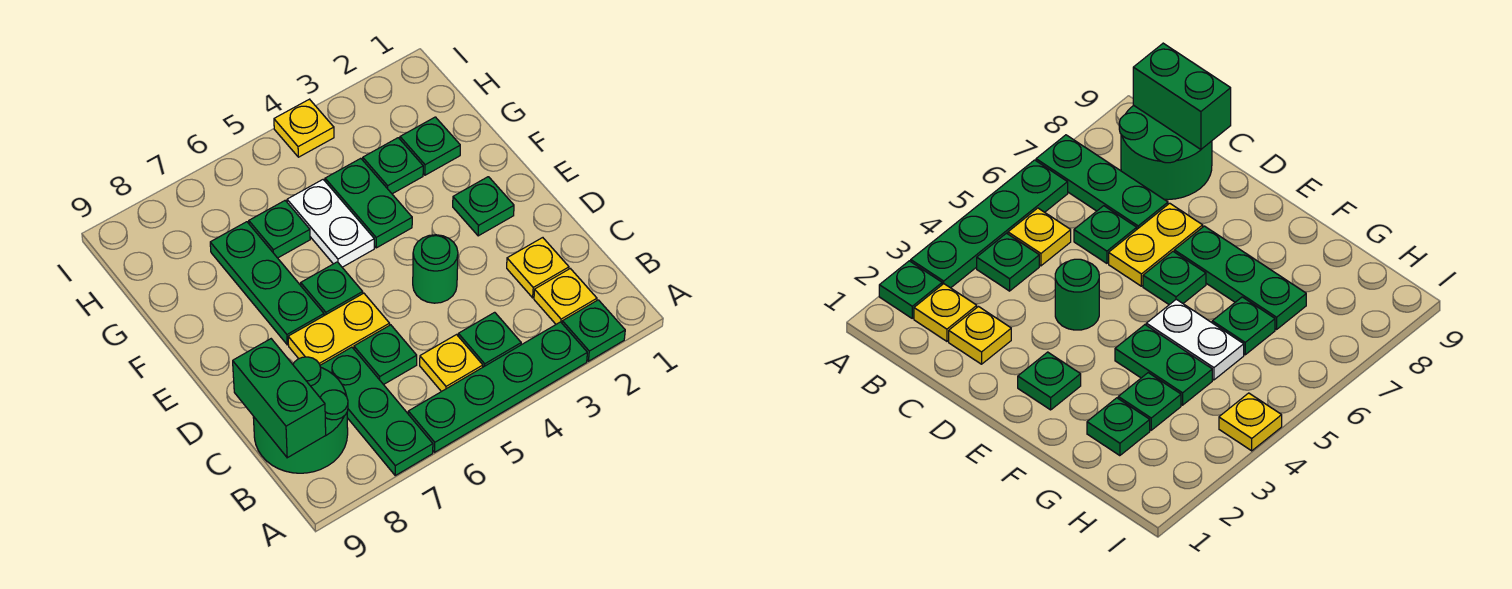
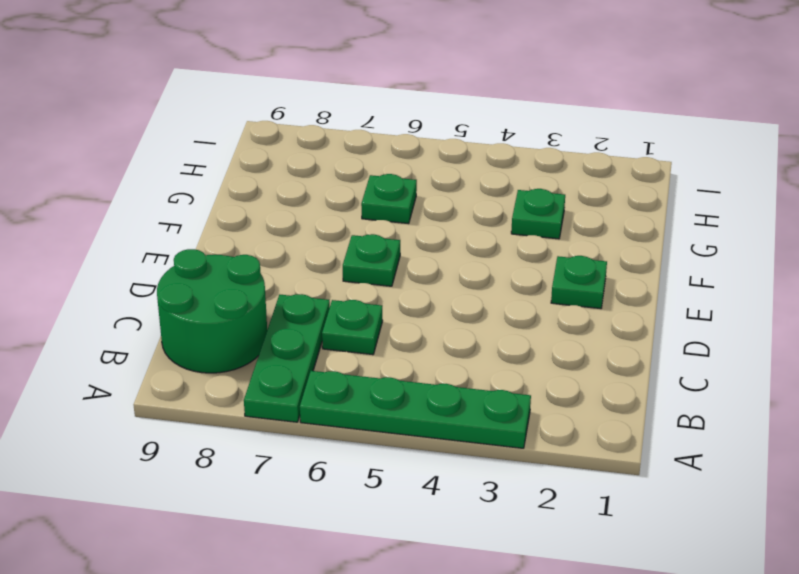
none -> green plate A2 level 1
none -> yellow plate B2 level 1
none -> green plate B4 level 1

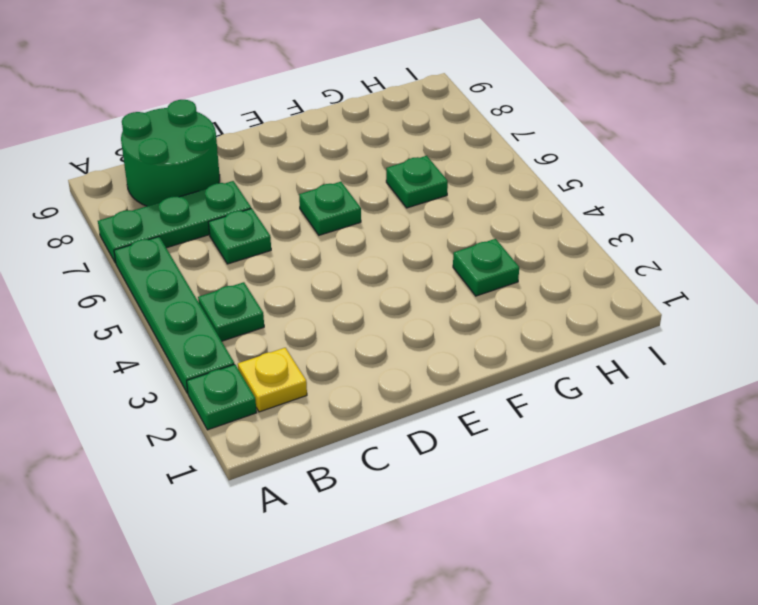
none -> yellow plate B5 level 1
none -> yellow plate C2 level 1
none -> green round brick D4 level 1

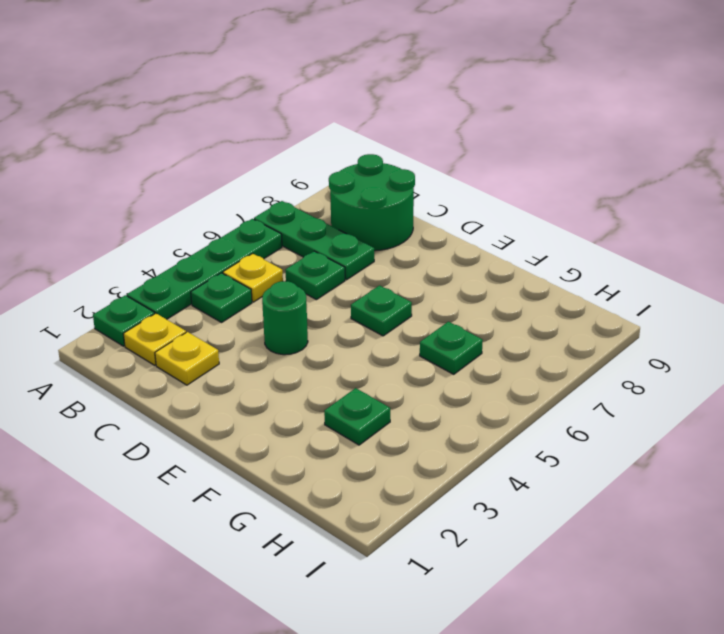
none -> yellow plate D6:D7 level 1
none -> green plate E2 level 1
none -> green plate E7:G7 level 1

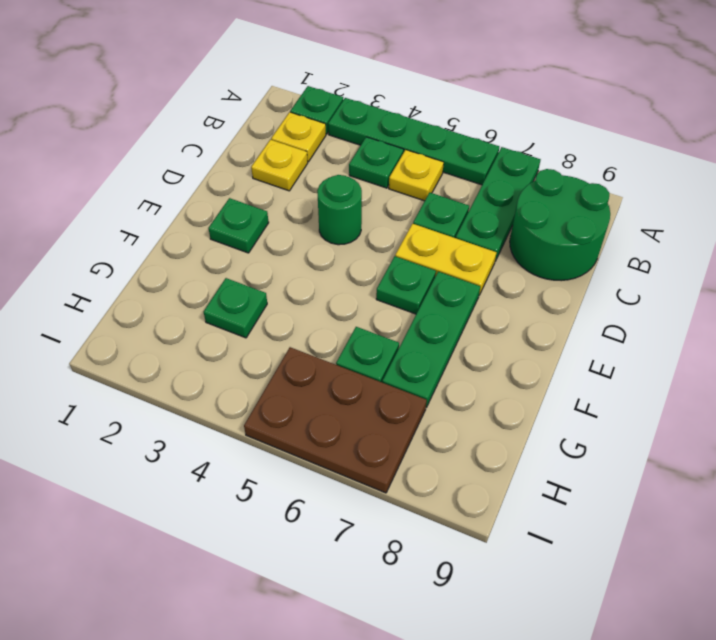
brown plate H5:I7 level 1 -> none
none -> green plate F4:G4 level 1
none -> white plate F5:G5 level 1
none -> green plate G2 level 1

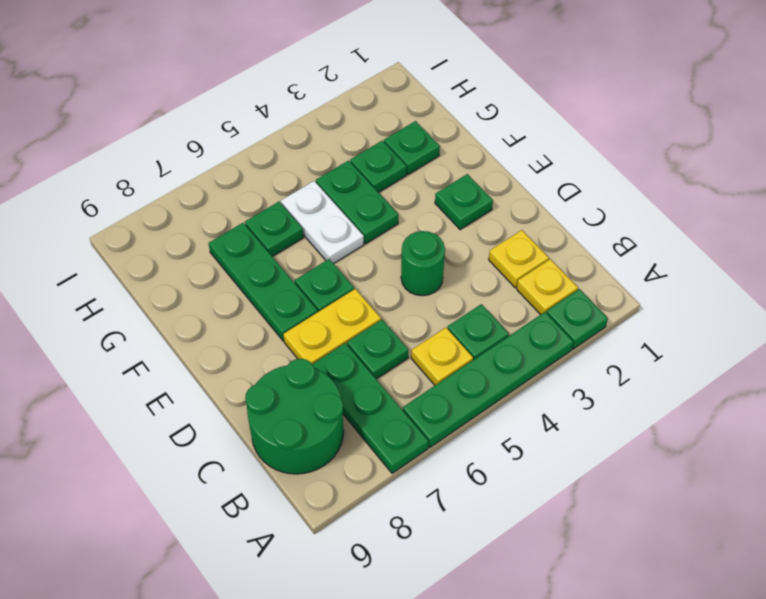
none -> yellow plate I4 level 1
none -> green brick B9:C9 level 2

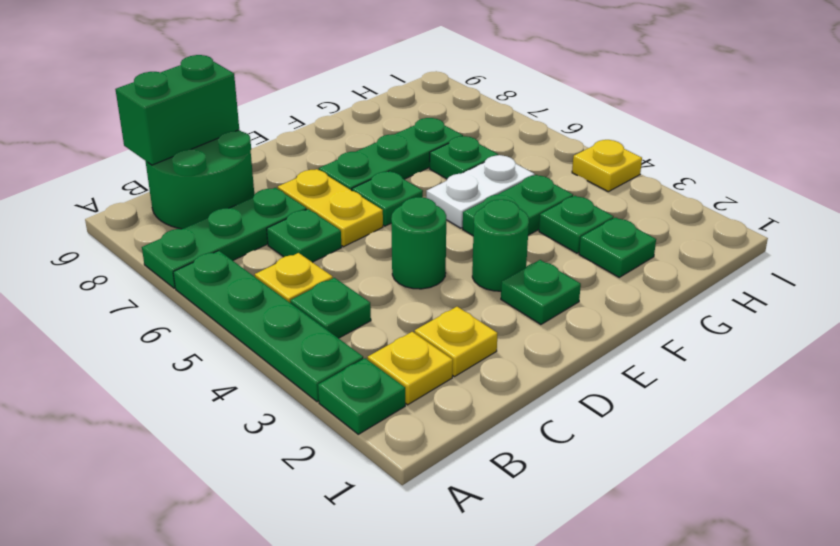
green round brick E3 level 1 -> none

